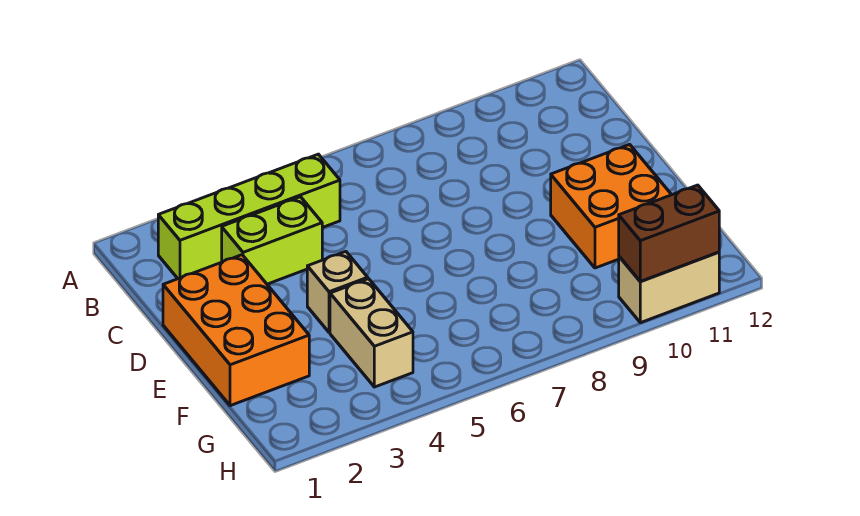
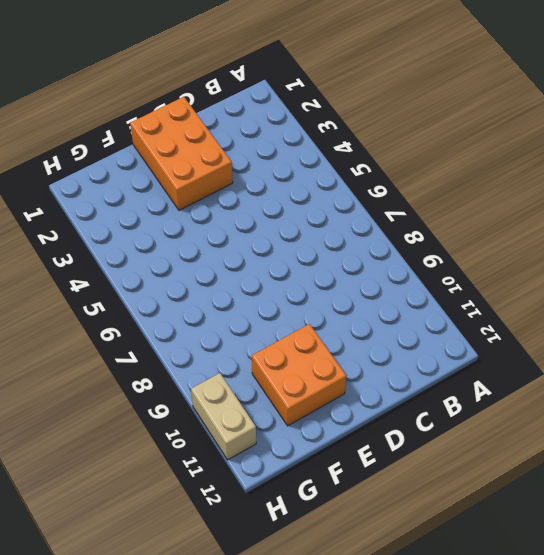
orange brick D1:E3 level 1 -> orange brick D1:F2 level 1
none -> lime brick B2:B5 level 1
none -> lime brick C3:C4 level 1

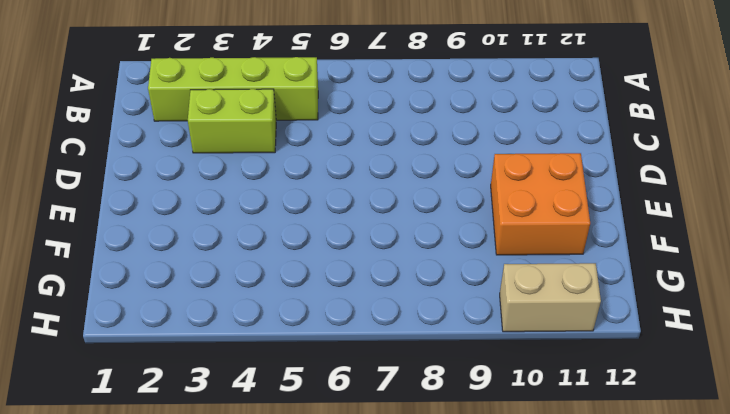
none -> orange brick D1:F2 level 1
none -> tan brick E4 level 1

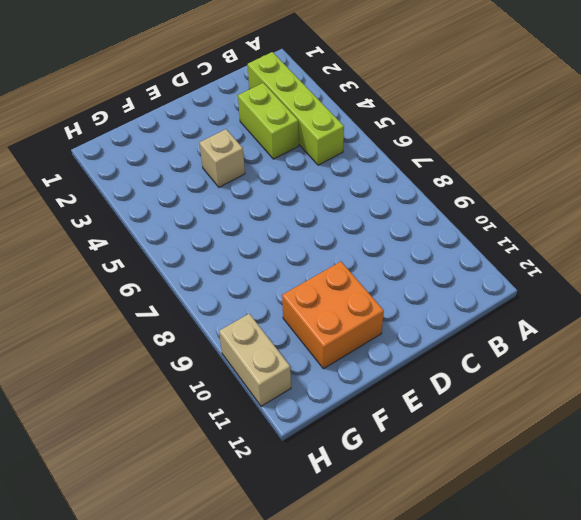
none -> orange brick D1:F2 level 1
none -> tan brick F4:G4 level 1

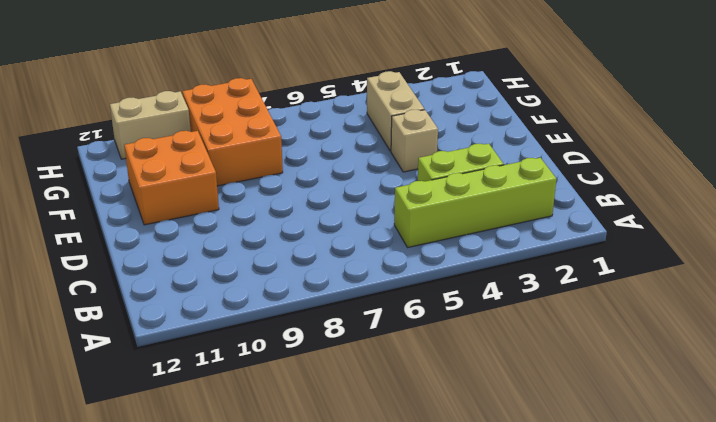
orange brick F8:H9 level 1 -> orange brick D1:F2 level 1
none -> brown brick H10:H11 level 2

